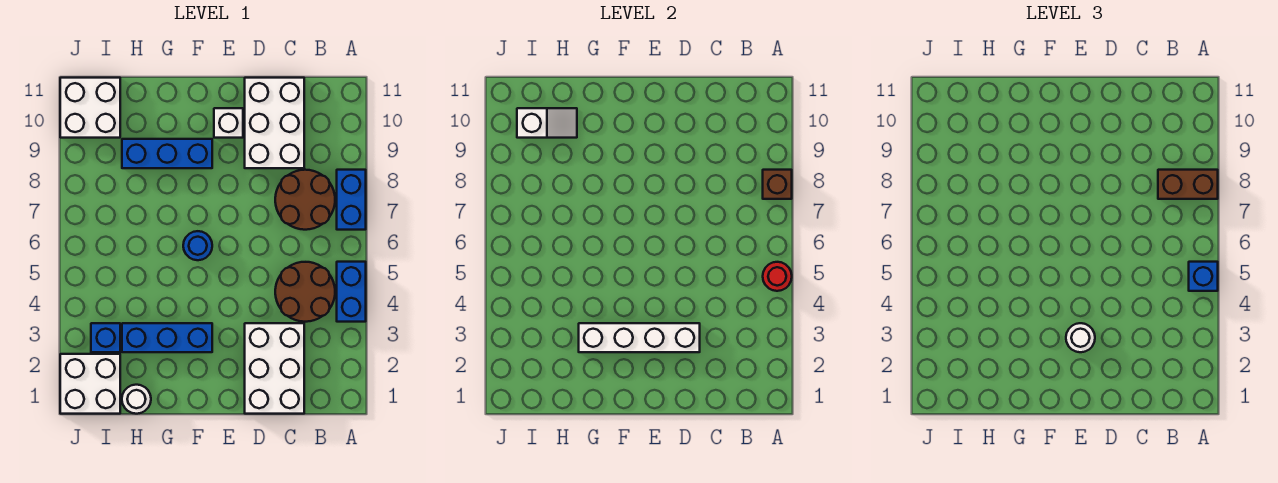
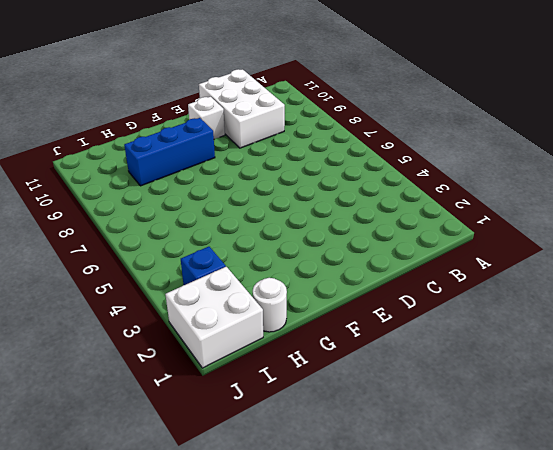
none -> blue brick A4:A5 level 1
none -> blue brick A7:A8 level 1
none -> brown round brick B4:C5 level 1

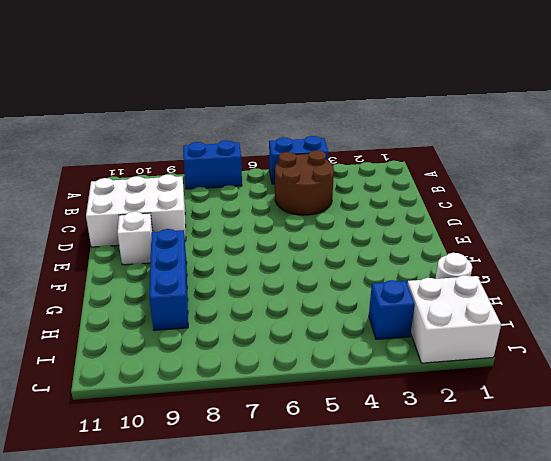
none -> brown round brick B7:C8 level 1
none -> white brick C1:D3 level 1
none -> blue brick F3:H3 level 1

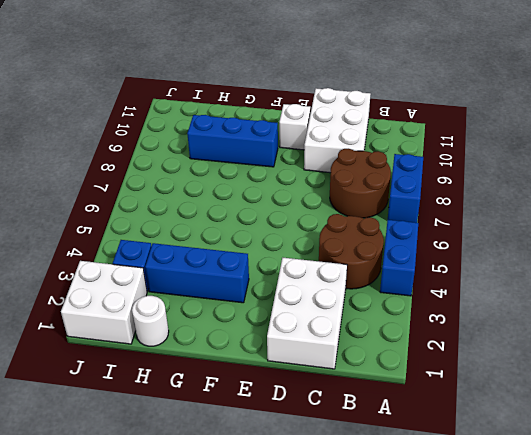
none -> blue round brick F6 level 1
none -> white brick I10:J11 level 1
none -> red round brick A5 level 2

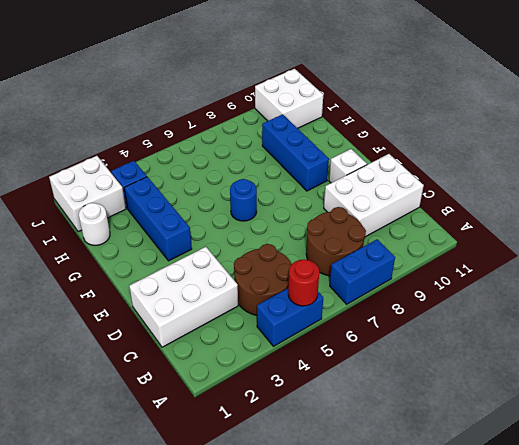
none -> brown brick A8 level 2
none -> white brick D3:G3 level 2
none -> white slope H10:I10 level 2 top I

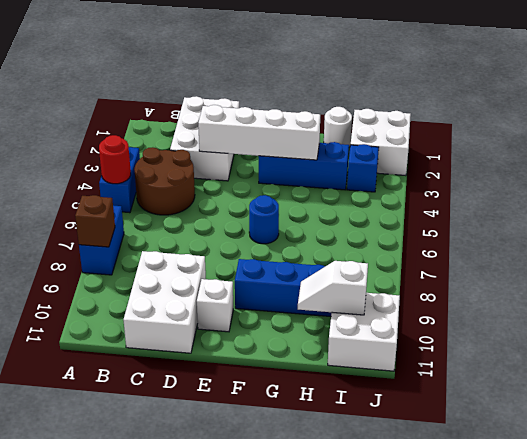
none -> brown round brick B7:C8 level 1
none -> blue brick A5 level 3
none -> brown brick A8:B8 level 3

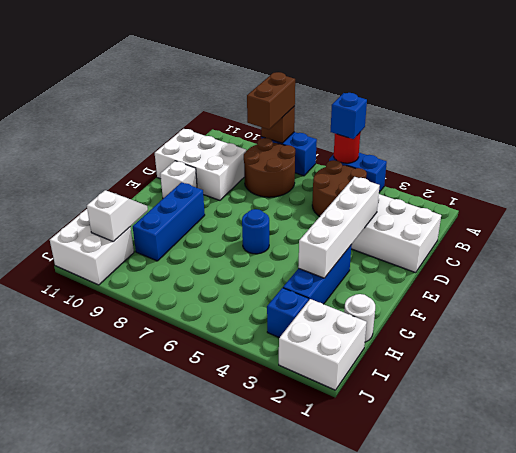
none -> white round brick E3 level 3

